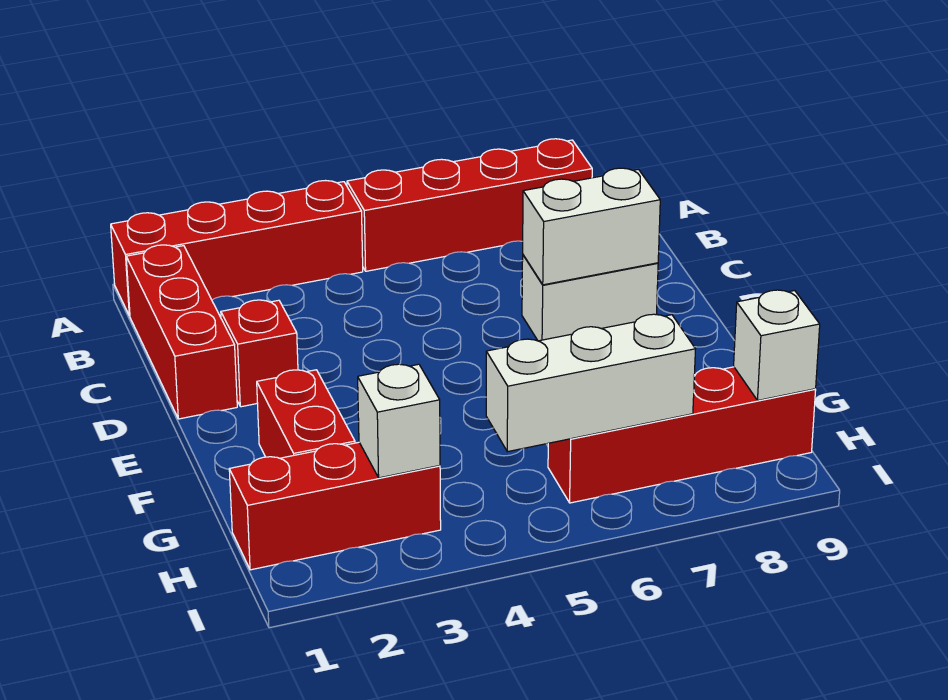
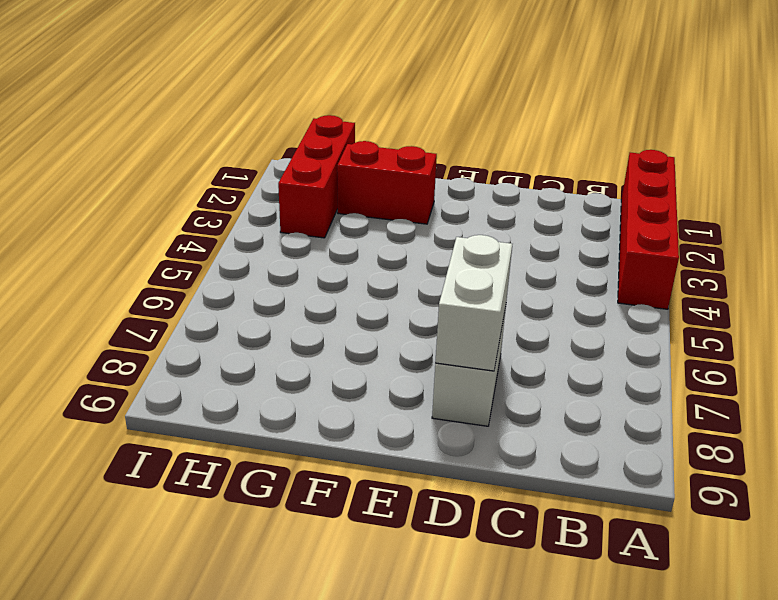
none -> red brick A5:A8 level 1
none -> red brick B1:D1 level 1
none -> red brick D2 level 1

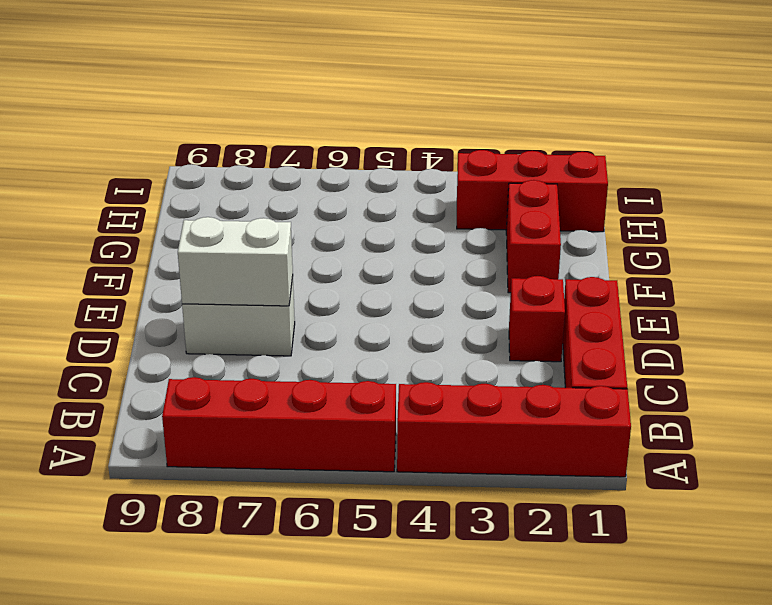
none -> red brick H6:H9 level 1
none -> white brick H3 level 2
none -> white brick H5:H7 level 2

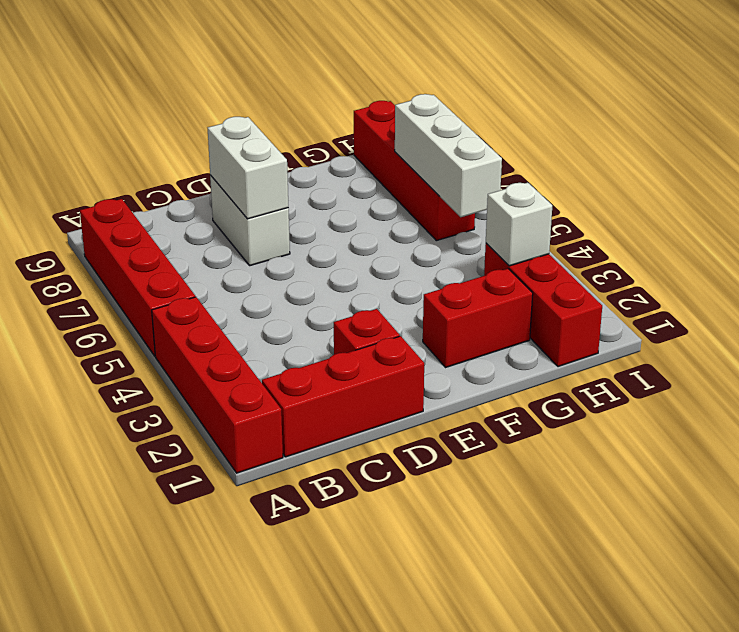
none -> white brick H9 level 2

